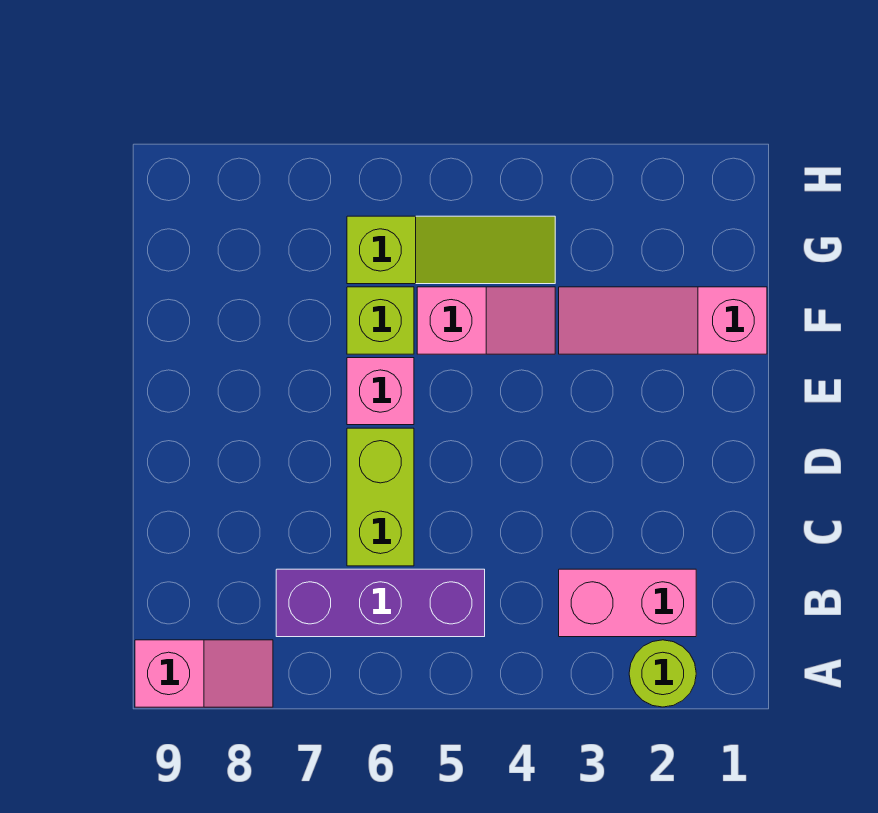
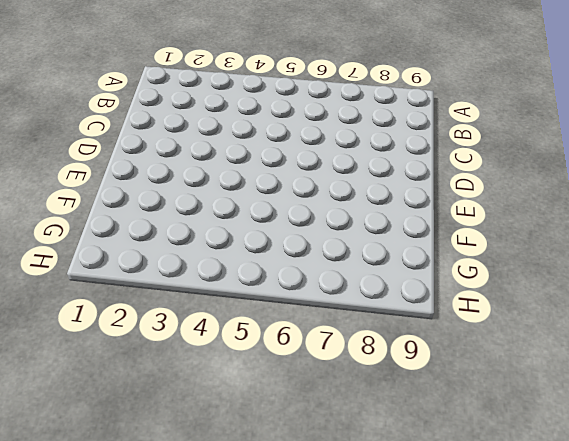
none -> lime round brick A2 level 1
none -> pink slope A8:A9 level 1 top 9

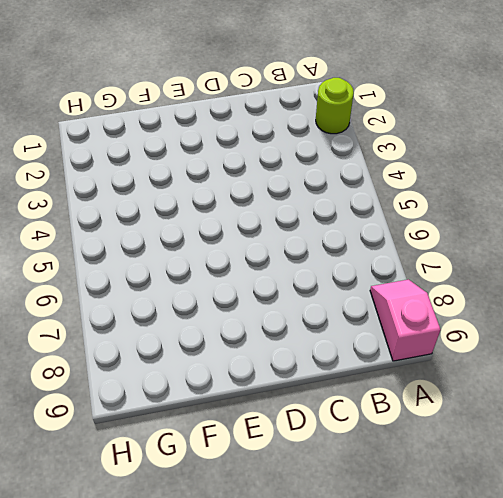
none -> pink brick B2:B3 level 1
none -> purple brick B5:B7 level 1

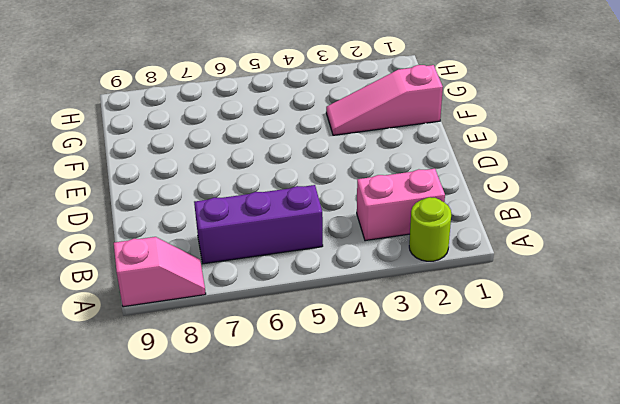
none -> lime brick C6:D6 level 1
none -> pink brick E6 level 1

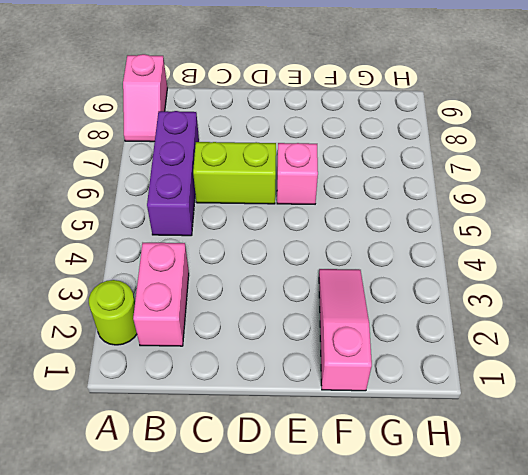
none -> pink slope F4:F5 level 1 top 5
none -> lime brick F6 level 1

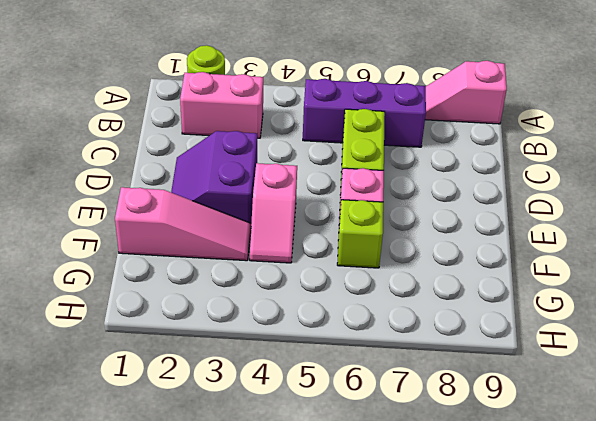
purple slope D2:E3 level 1 top 3 -> none
pink slope E4:F4 level 1 top E -> pink slope F4:F5 level 1 top 5
none -> lime slope G4:G6 level 1 top 6

